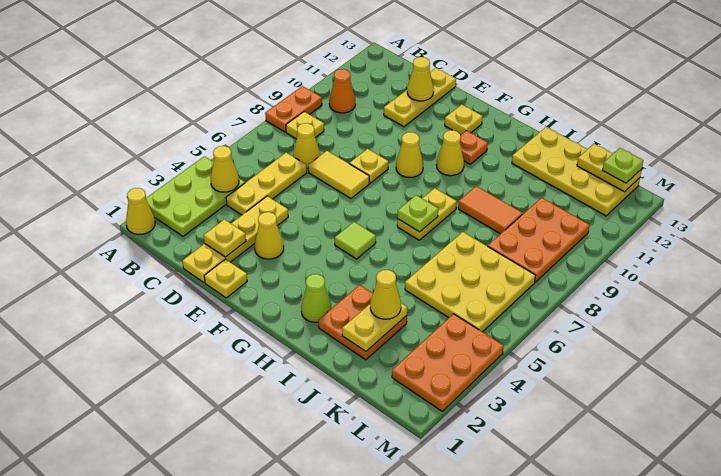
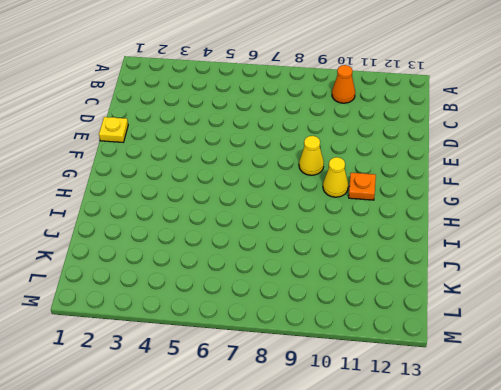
none -> yellow cone A1 level 1
none -> lime plate A2:B4 level 1
none -> orange plate A8:A9 level 1
none -> yellow plate B8 level 1

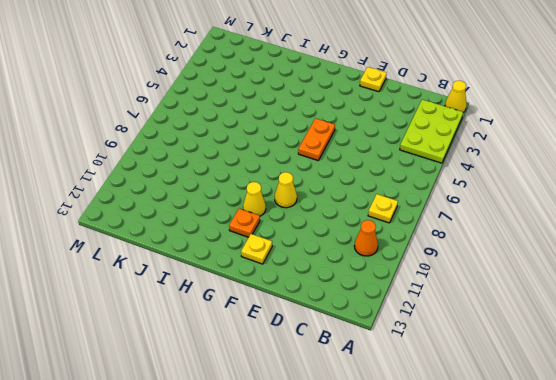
orange plate F5:F6 level 1 -> orange plate A8:A9 level 1
none -> yellow plate C4:C6 level 1
none -> yellow cone C7 level 1
none -> yellow plate D1:D4 level 1
none -> yellow tile D7:E7 level 1

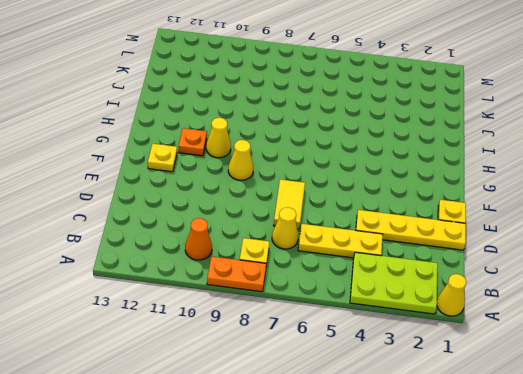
none -> yellow plate D11:D13 level 1
none -> yellow cone E3 level 1
none -> yellow plate E8 level 1
none -> lime tile G5 level 1

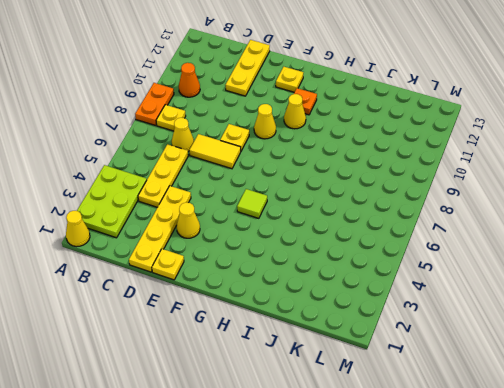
none -> lime cone H2 level 1
none -> yellow plate H7:H8 level 1
none -> orange plate I2:J3 level 1
none -> orange tile I9:J9 level 1

